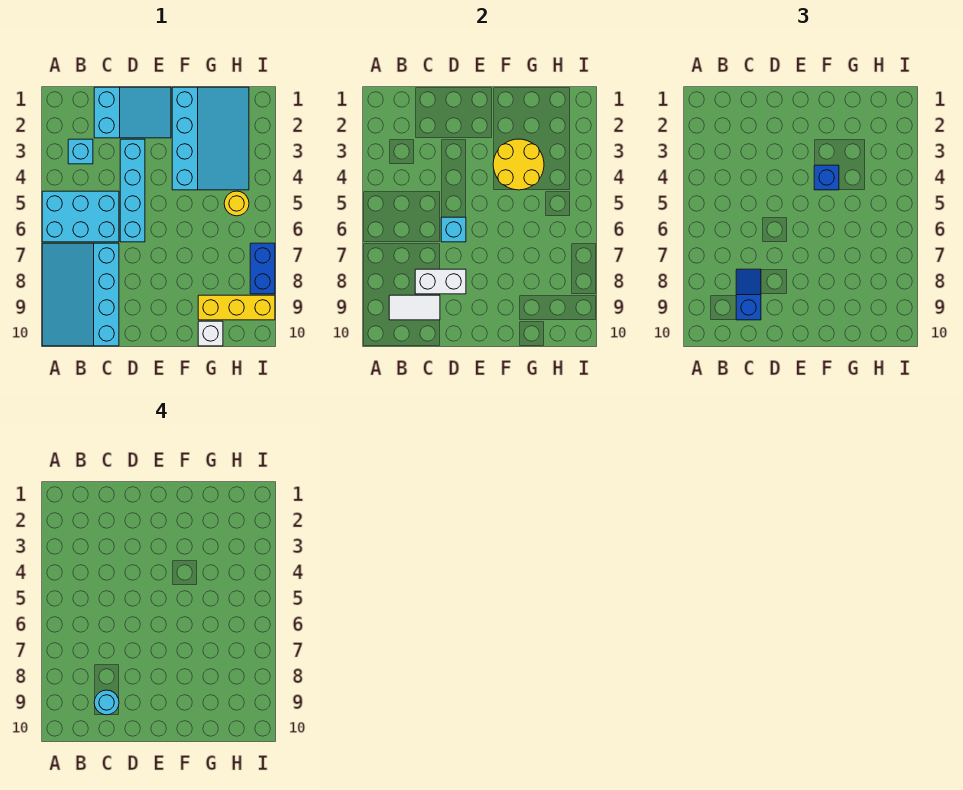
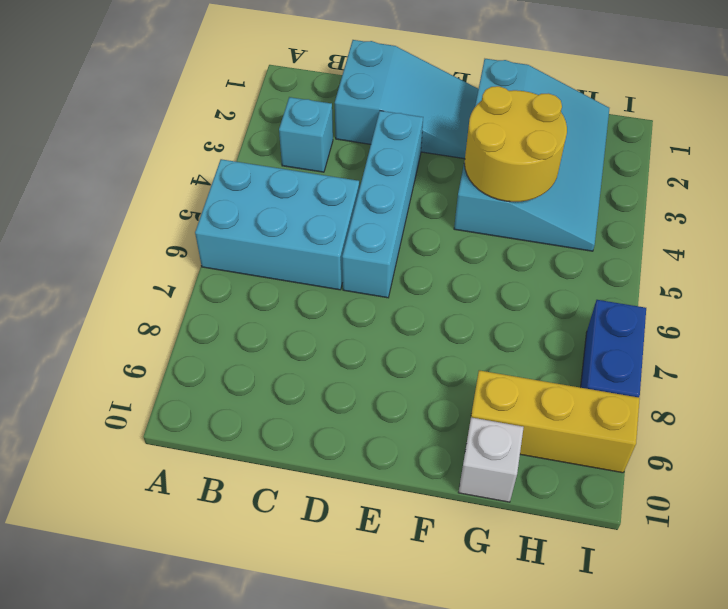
none -> cyan slope A7:C10 level 1 top C
none -> yellow round brick H5 level 1
none -> white tile B9:C9 level 2

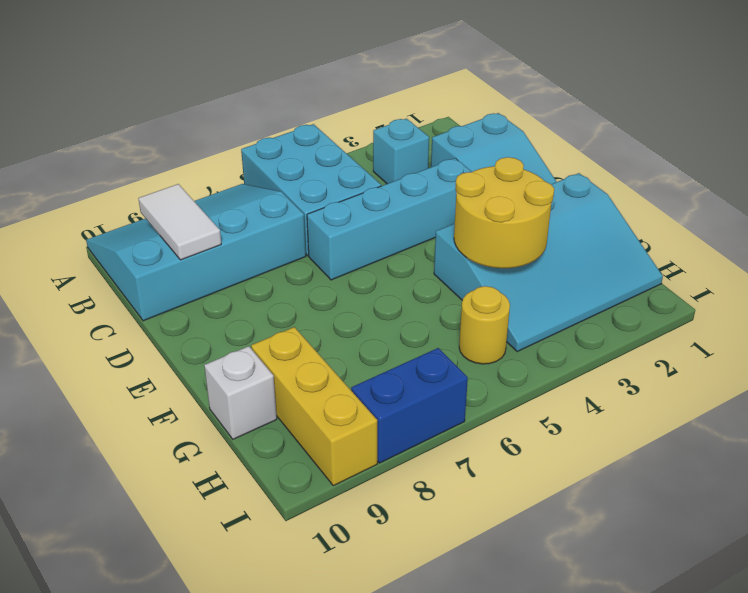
none -> white brick C8:D8 level 2
none -> cyan brick D6 level 2
none -> blue slope C8:C9 level 3 top 9

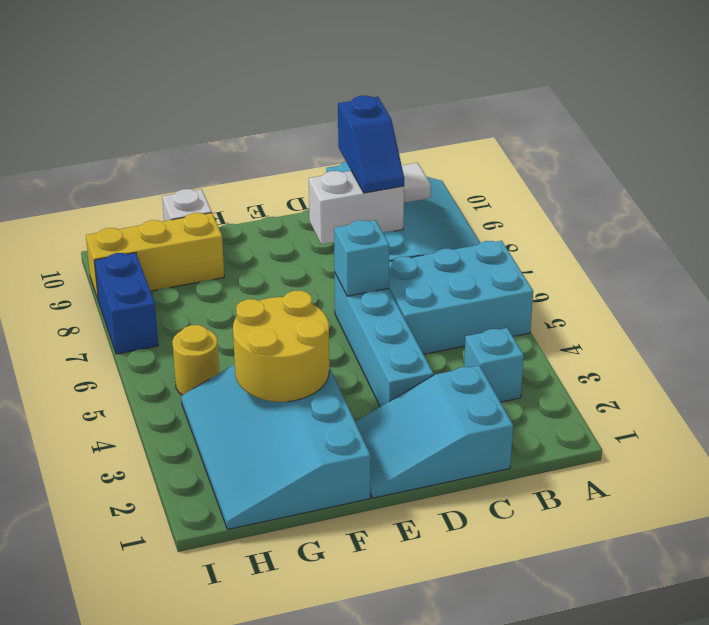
none -> blue brick F4 level 3
none -> cyan round brick C9 level 4

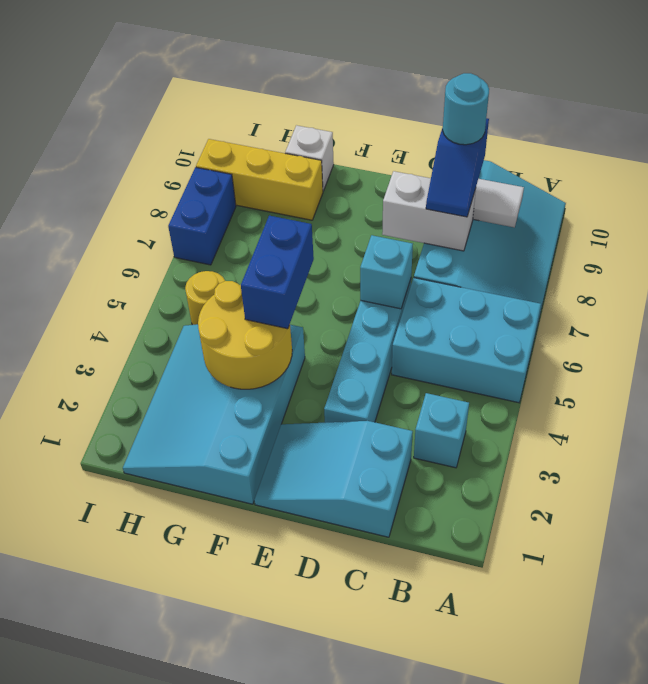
blue brick F4:F5 level 3 -> blue brick F4 level 3

